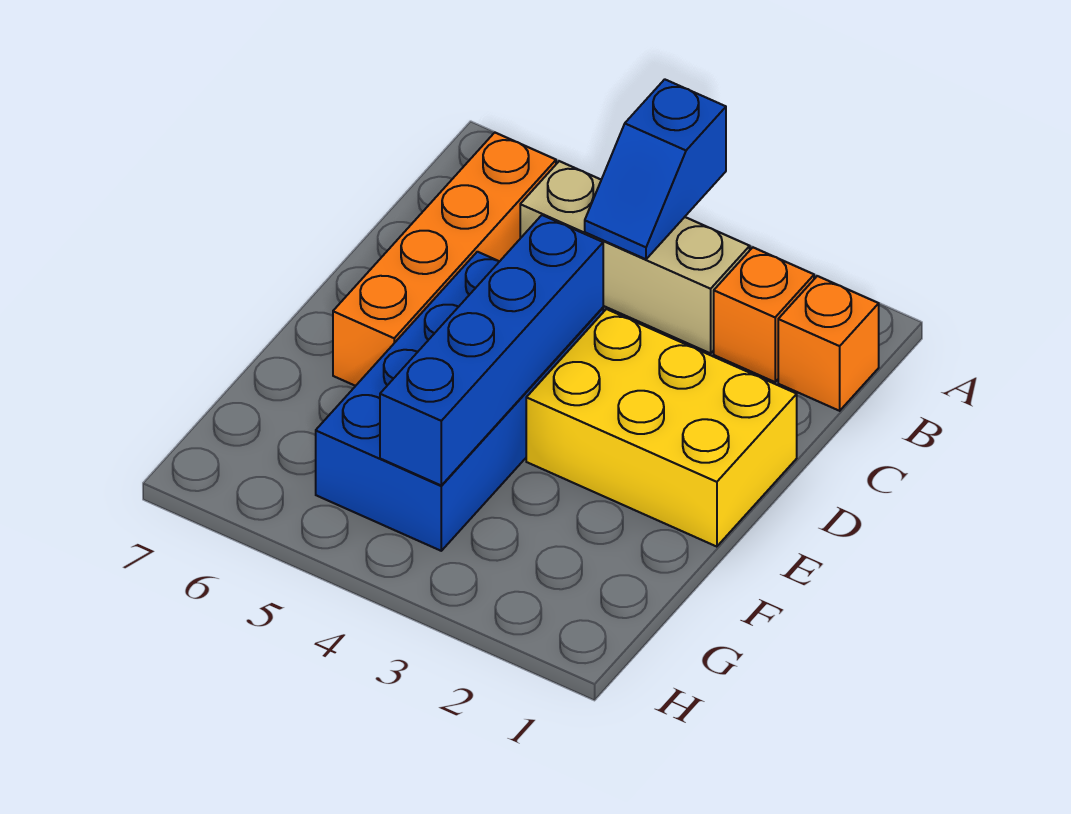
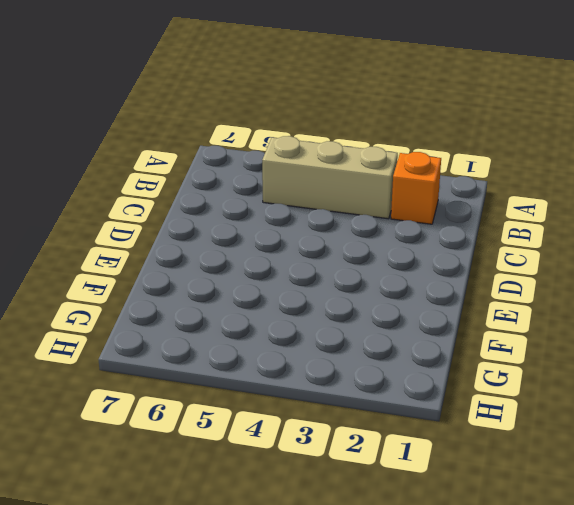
none -> orange brick B1 level 1
none -> orange brick B6:E6 level 1

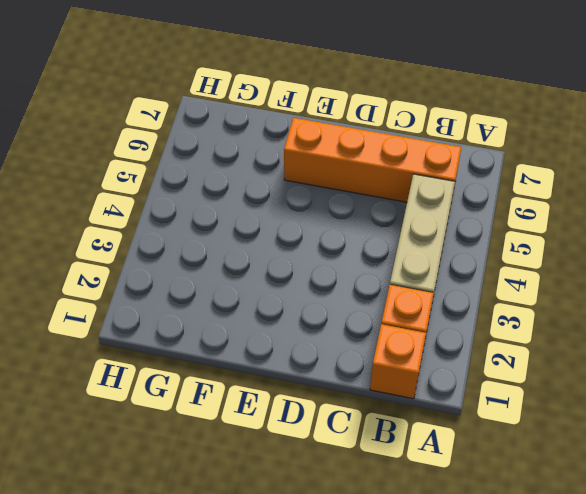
none -> yellow brick D1:E3 level 1
none -> blue brick D4:G5 level 1

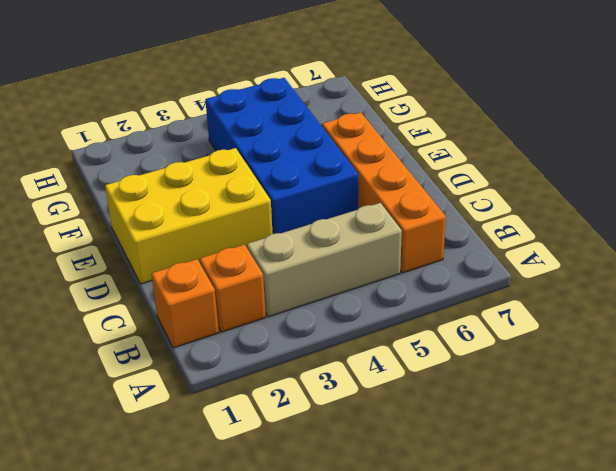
none -> blue slope A4:B4 level 2 top A
none -> blue brick D4:G4 level 2

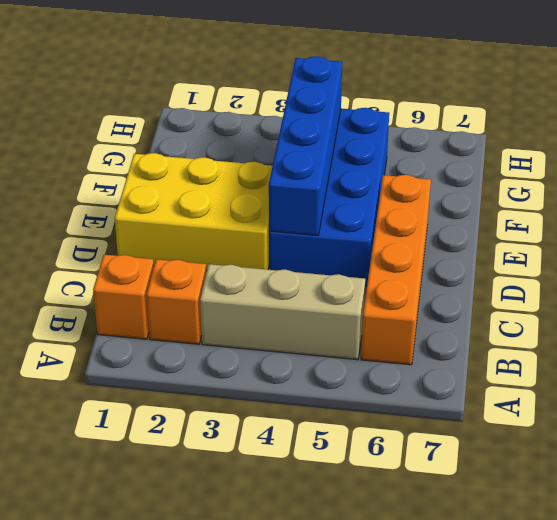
none -> blue slope A4:B4 level 2 top A

